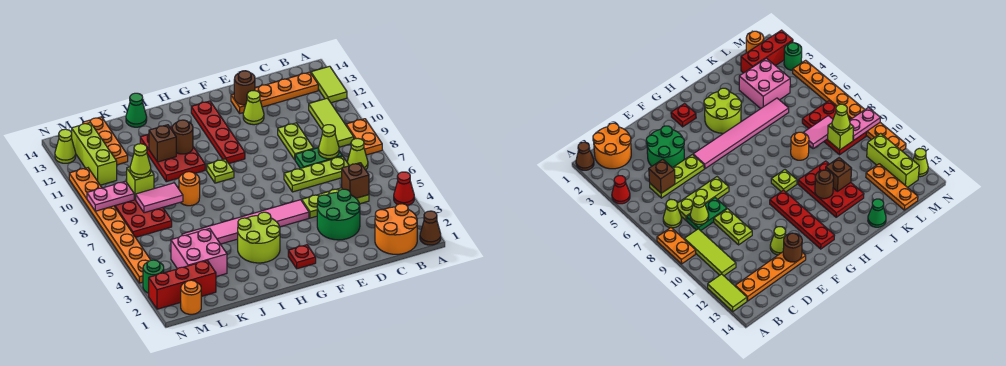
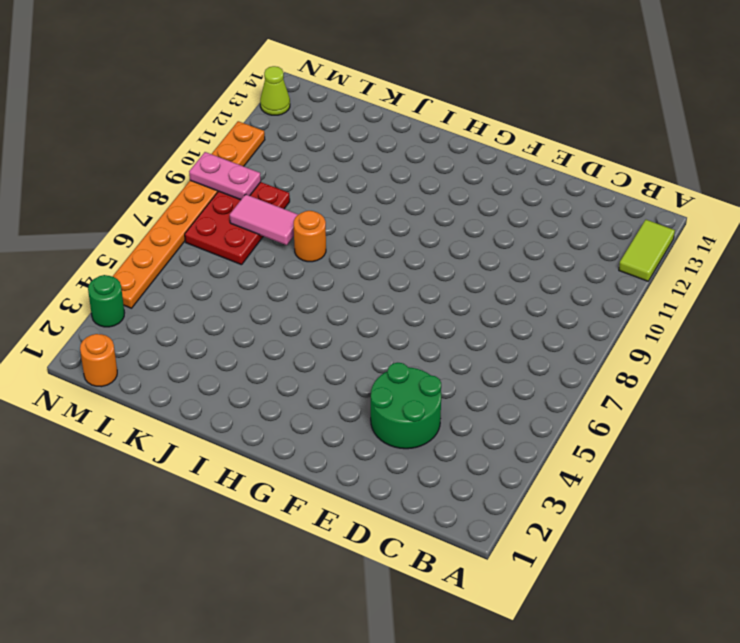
none -> brown cone A1 level 1
none -> red cone A4 level 1
none -> orange plate A8:A9 level 1
none -> orange round brick B1:C2 level 1

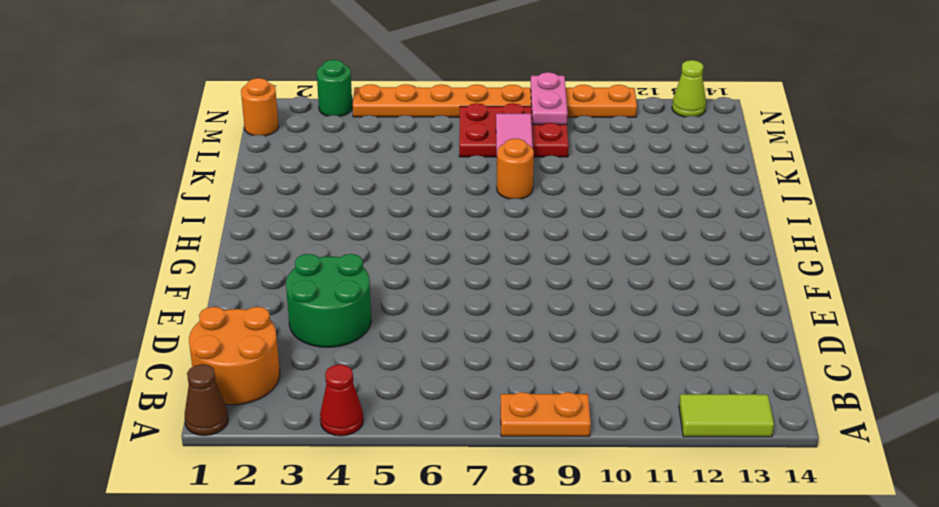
none -> lime cone B7 level 1
none -> lime tile B9:B11 level 1
none -> orange plate B13:E13 level 1
none -> lime plate C5:E5 level 1

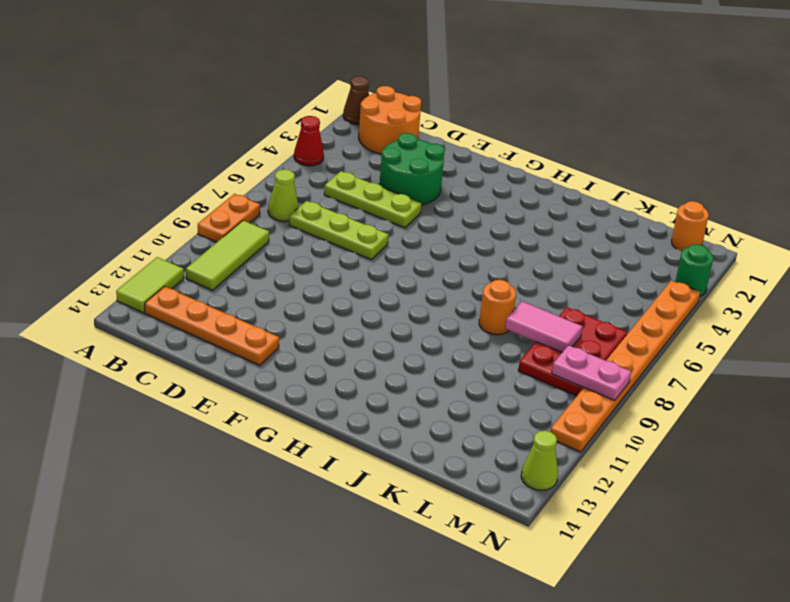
none -> green plate C8:D8 level 1
none -> lime plate D9:D10 level 1
none -> lime cone E12 level 1
none -> pink tile F5:K5 level 1

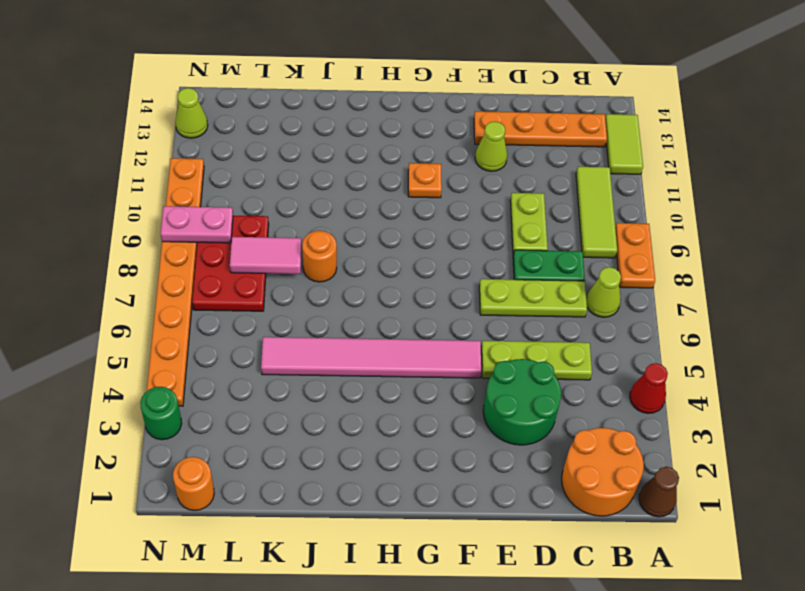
orange plate G11 level 1 -> red plate G10:G13 level 1
none -> red plate G2 level 1
none -> lime round brick H3:I4 level 1
none -> lime plate H9 level 1
none -> red plate I10:J12 level 1

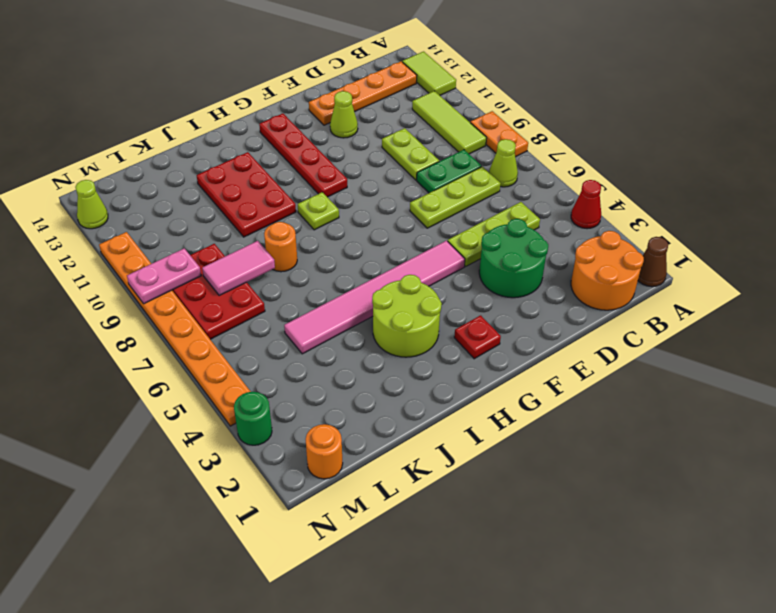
none -> green cone J14 level 1
none -> pink brick K3:L4 level 1
none -> red brick L2:N2 level 1
none -> orange plate L12:L14 level 1

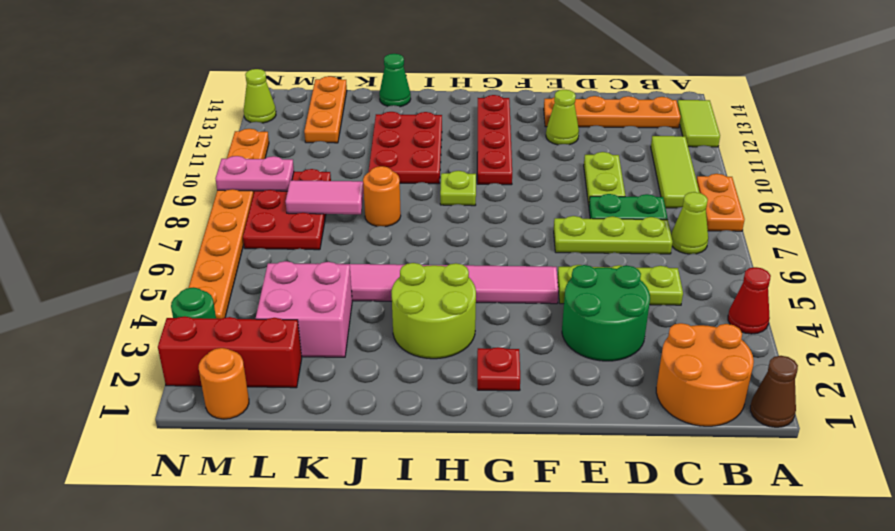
none -> lime brick M11:M13 level 1
none -> brown brick C5 level 2
none -> lime cone C8 level 2
none -> brown round brick E13 level 2

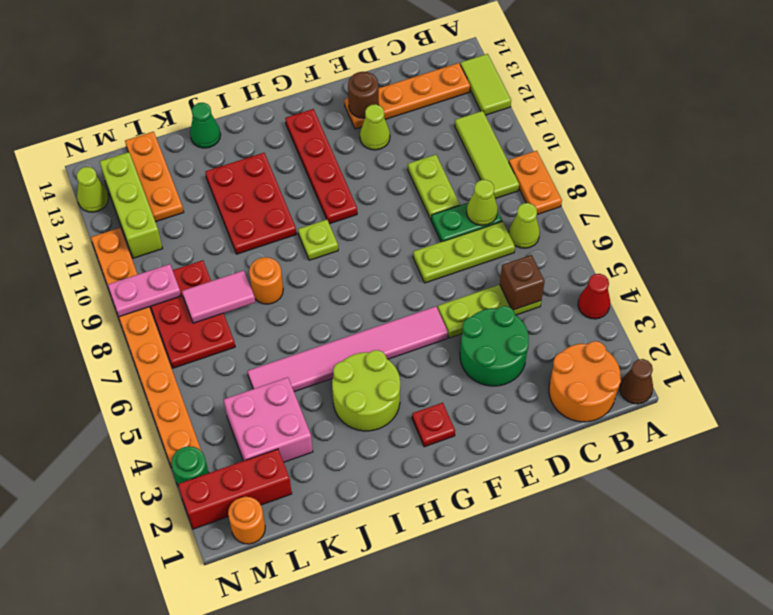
none -> brown round brick I11 level 2
none -> brown brick J11 level 2
none -> lime brick L9 level 2
none -> lime cone L9 level 3

